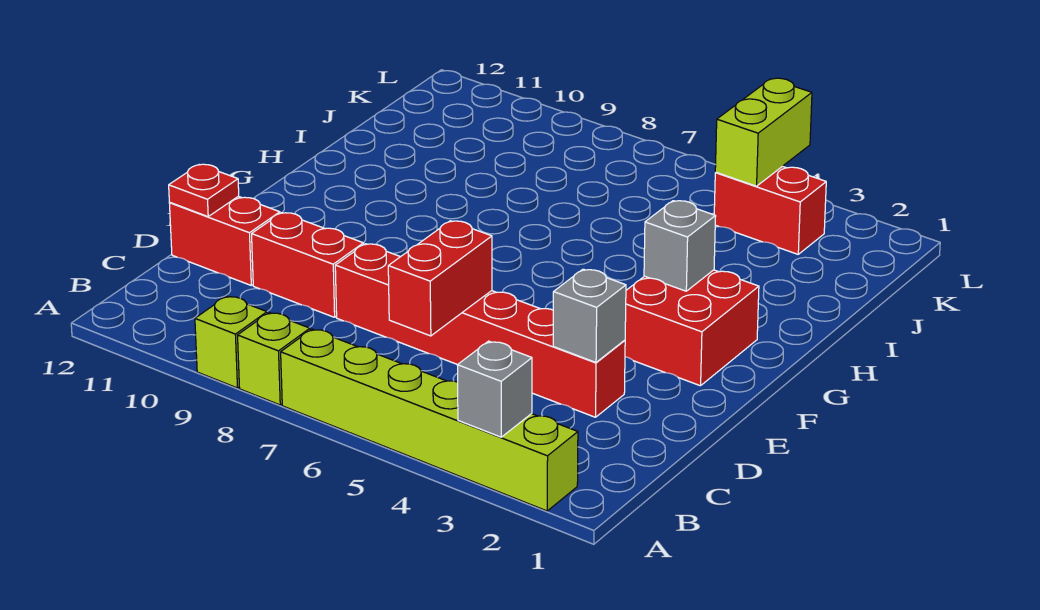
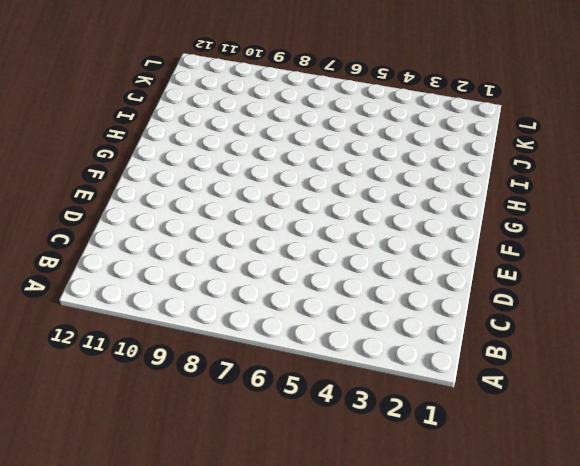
none -> lime brick A2:A7 level 1
none -> lime brick A8 level 1
none -> lime brick A9 level 1

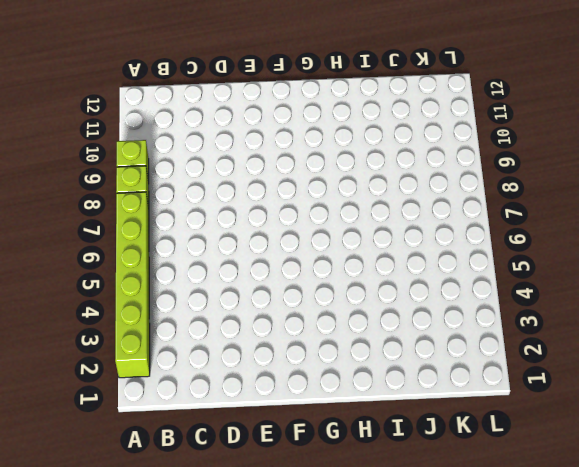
none -> red brick D3:D8 level 1
none -> red brick D9:D10 level 1
none -> red brick D11:D12 level 1

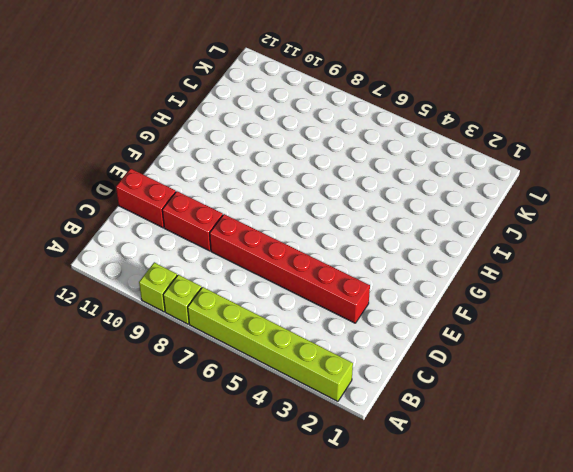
none -> red brick F2:G3 level 1
none -> red brick K3:K4 level 1
none -> grey brick A3 level 2

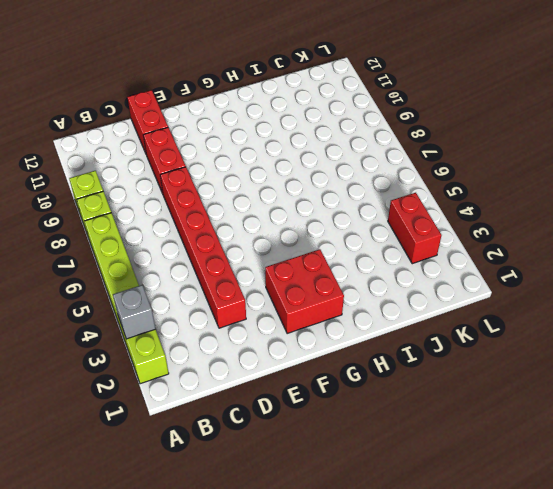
none -> red brick C6:D6 level 2
none -> grey brick D3 level 2
none -> red plate D12 level 2

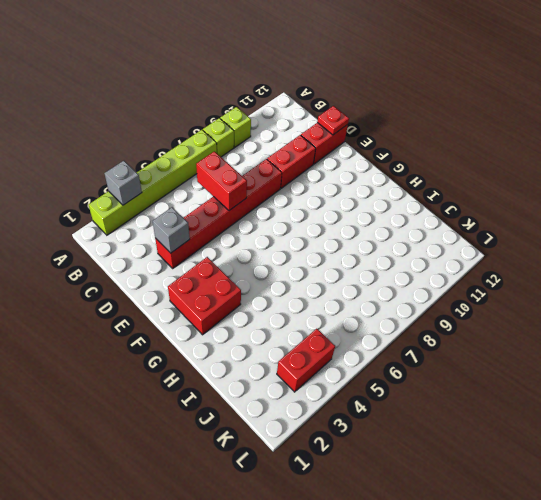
none -> grey brick G3 level 2
none -> lime brick K4:L4 level 2

